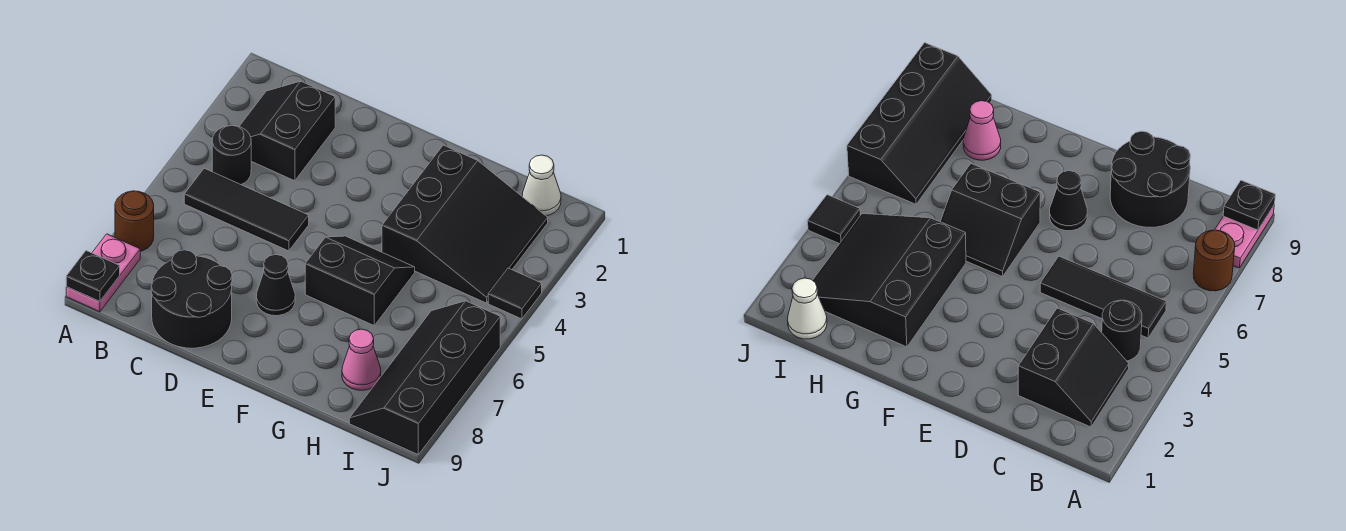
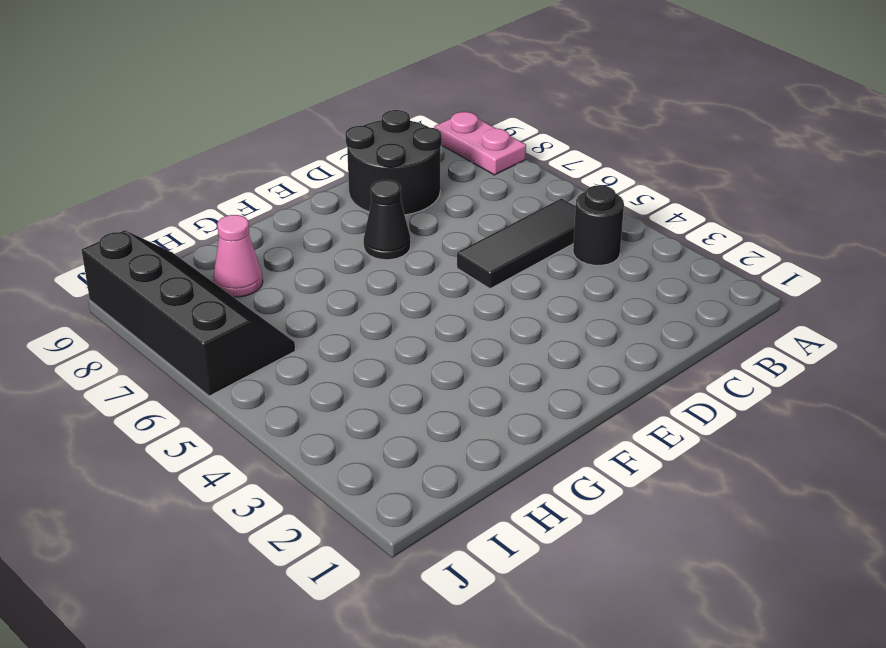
none -> brown round brick A7 level 1
none -> black slope B2:C3 level 1 top C
none -> black slope F5:G6 level 1 top 6

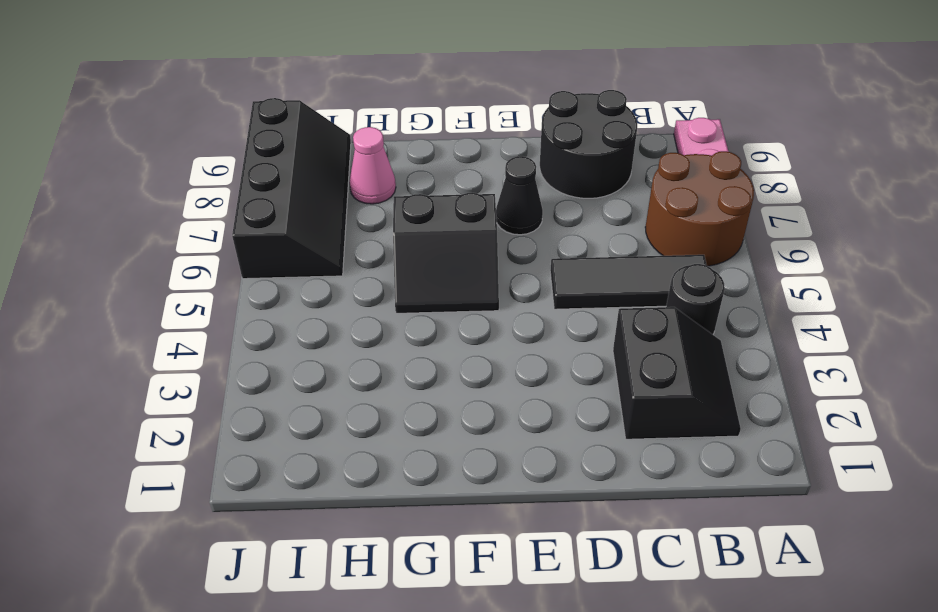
brown round brick A6:B7 level 1 -> brown round brick A7 level 1
none -> black slope G2:I4 level 1 top G
none -> white cone I1 level 1
none -> black tile J4 level 1

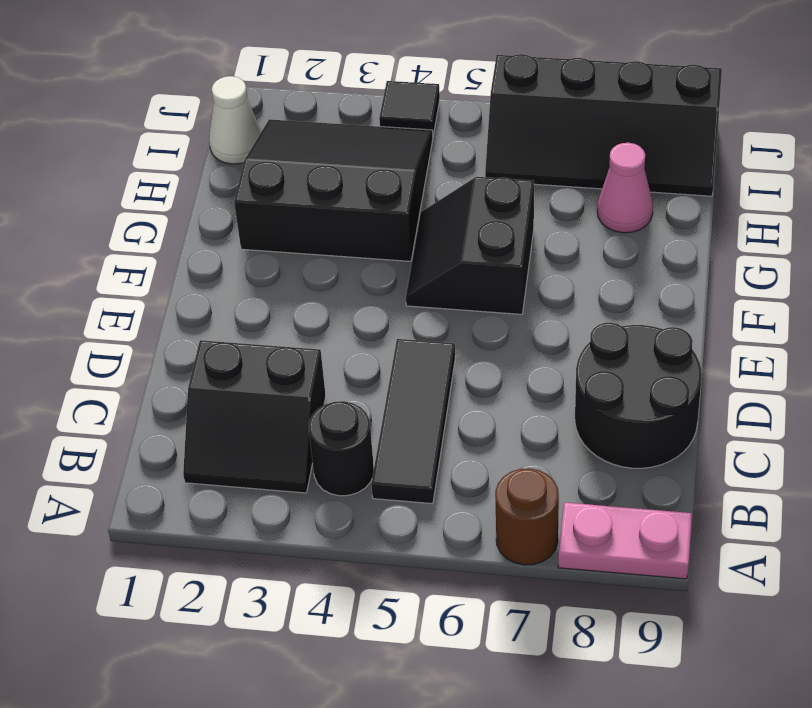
none -> black cone E7 level 1
none -> black plate A9 level 2

